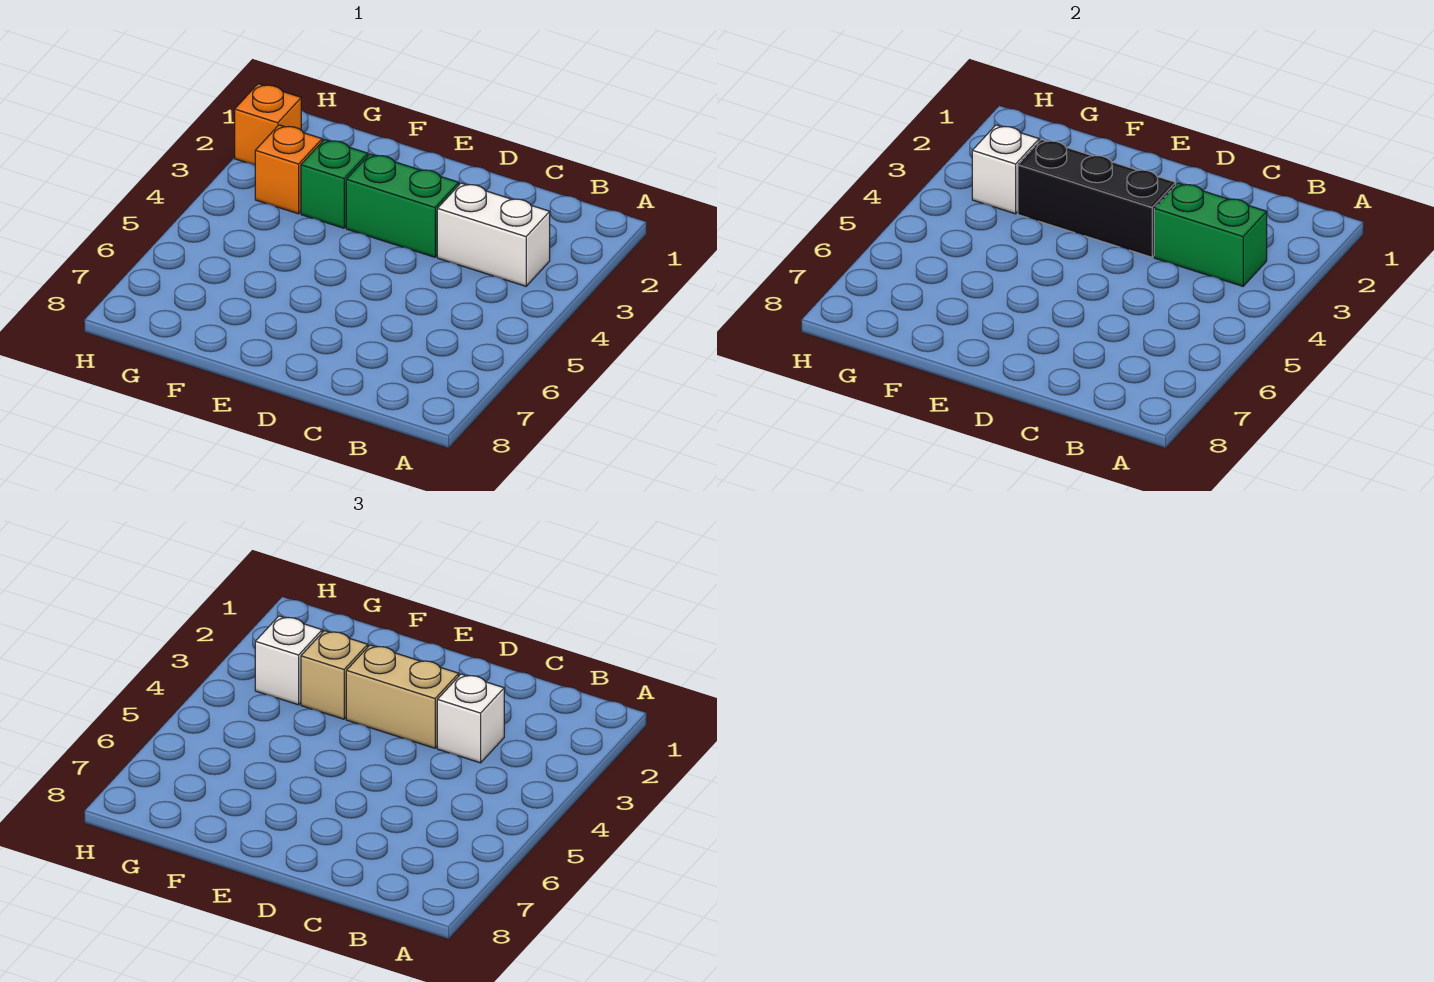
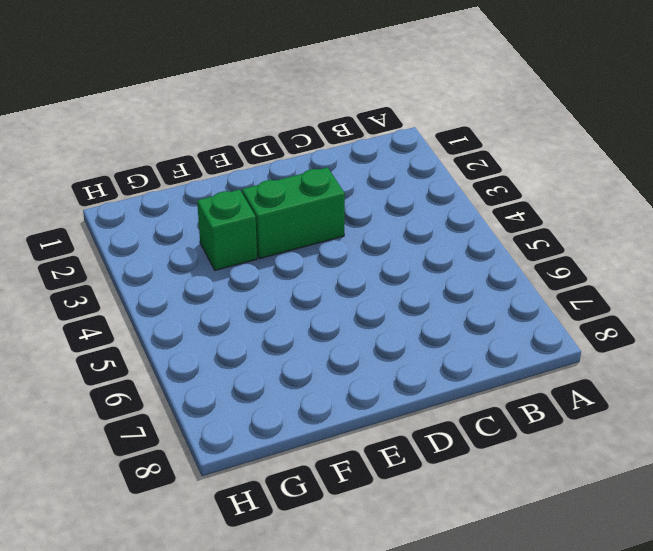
none -> white brick B3:C3 level 1
none -> orange brick G3 level 1
none -> orange brick H2 level 1

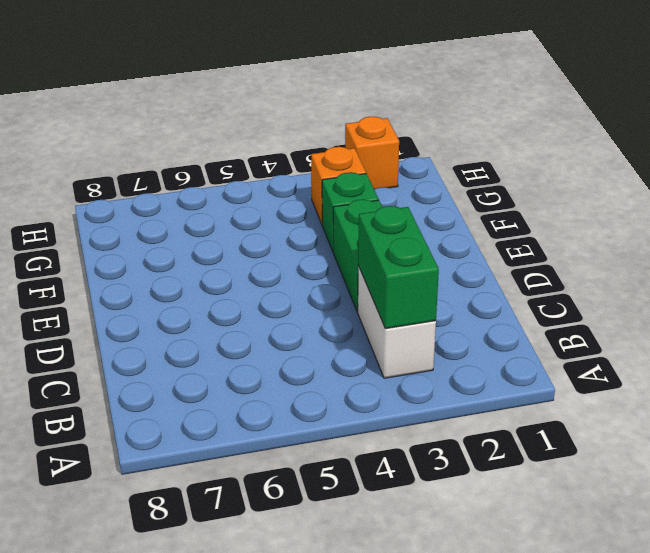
none -> black brick D3:F3 level 2
none -> white brick G3 level 2
none -> white brick C3 level 3

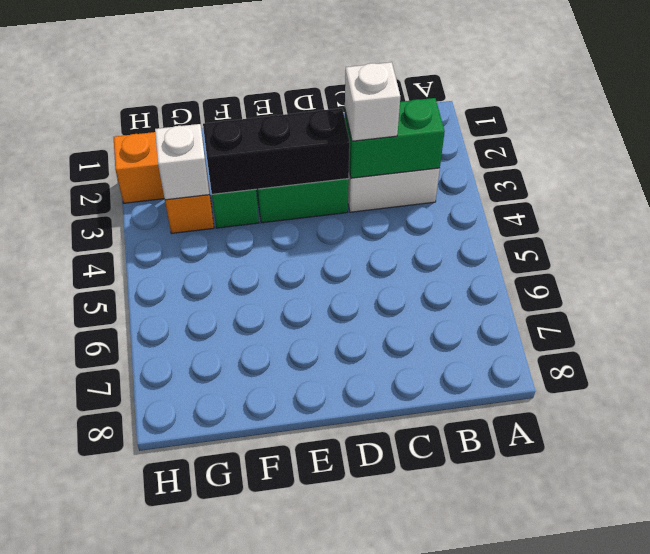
none -> tan brick D3:E3 level 3
none -> tan brick F3 level 3
none -> white brick G3 level 3

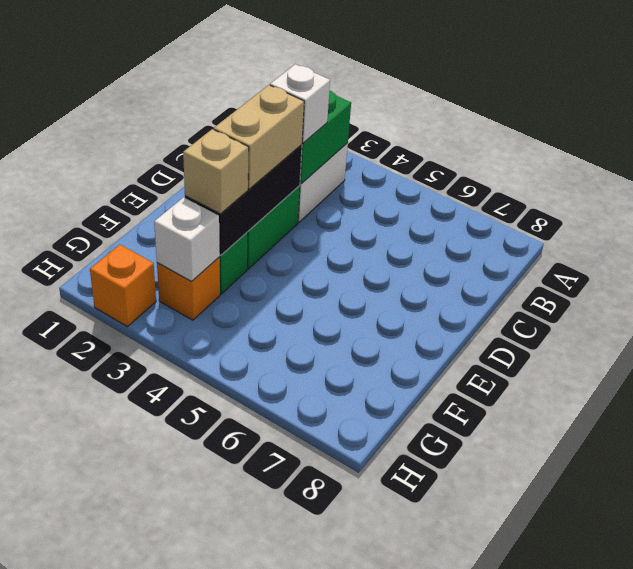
none -> white brick G3 level 3

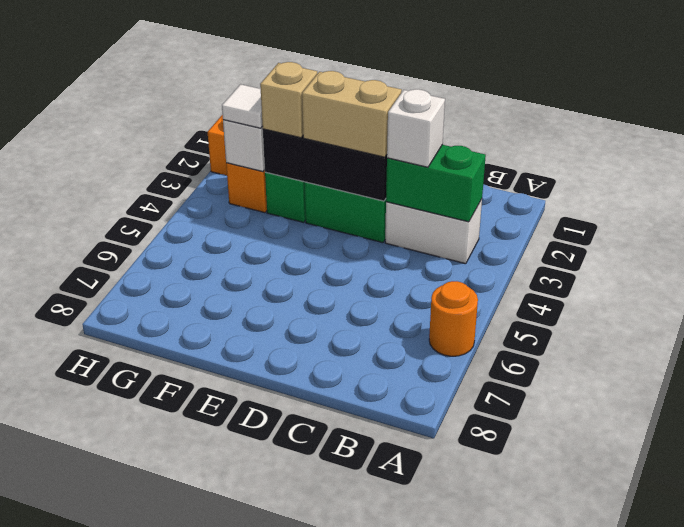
orange round brick A6 level 1 -> none
white tile G3 level 3 -> white brick G3 level 3

